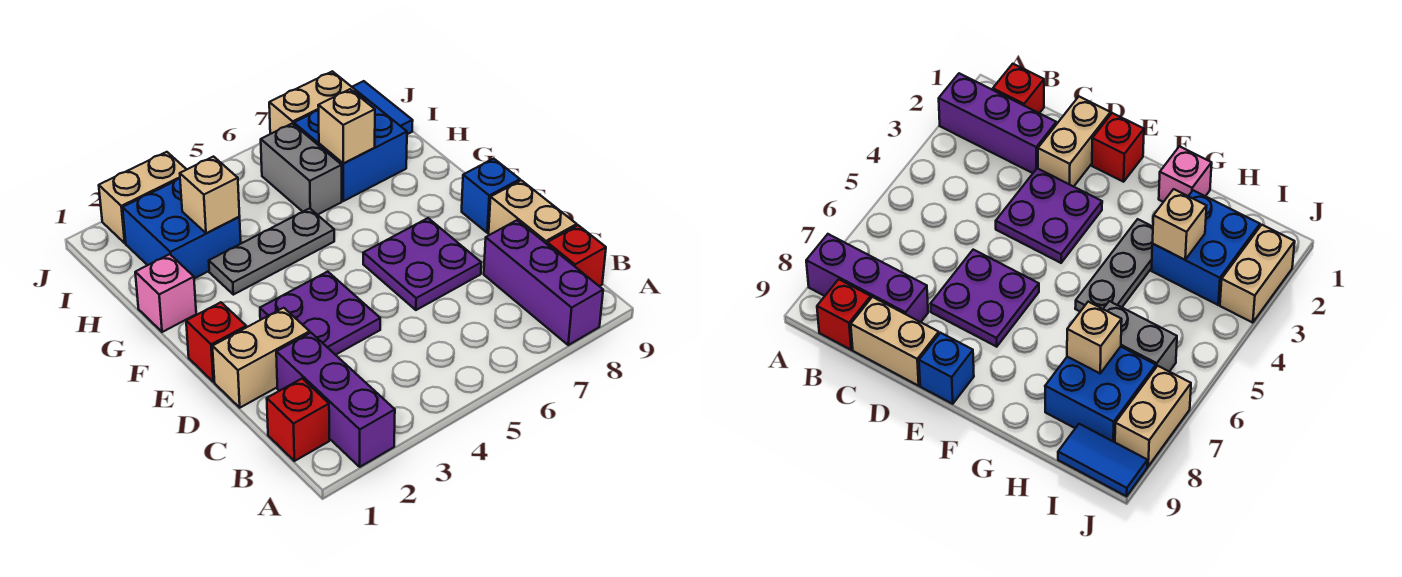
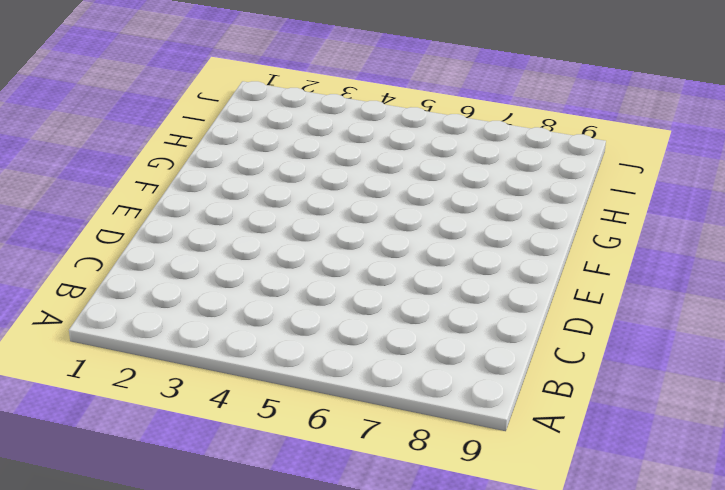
none -> purple brick A2:C2 level 1
none -> purple brick A8:C8 level 1
none -> red brick B1 level 1

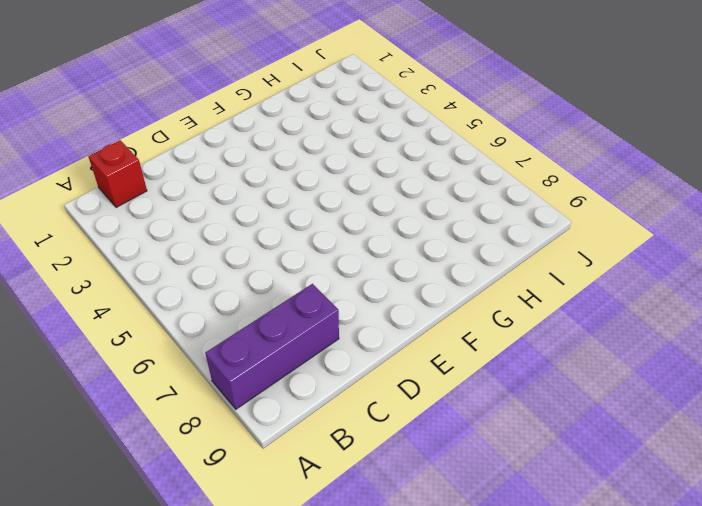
none -> purple brick A2:C2 level 1
none -> red brick B9 level 1
none -> tan brick C9:D9 level 1

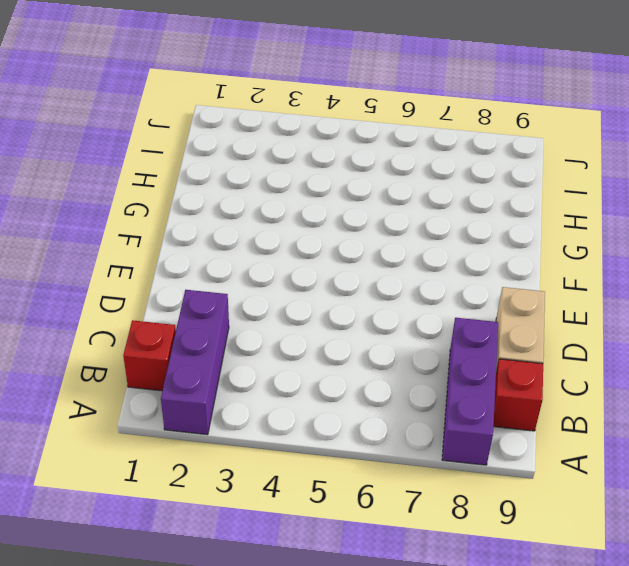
none -> tan brick D1:D2 level 1
none -> purple plate D3:E4 level 1
none -> purple plate D6:E7 level 1

